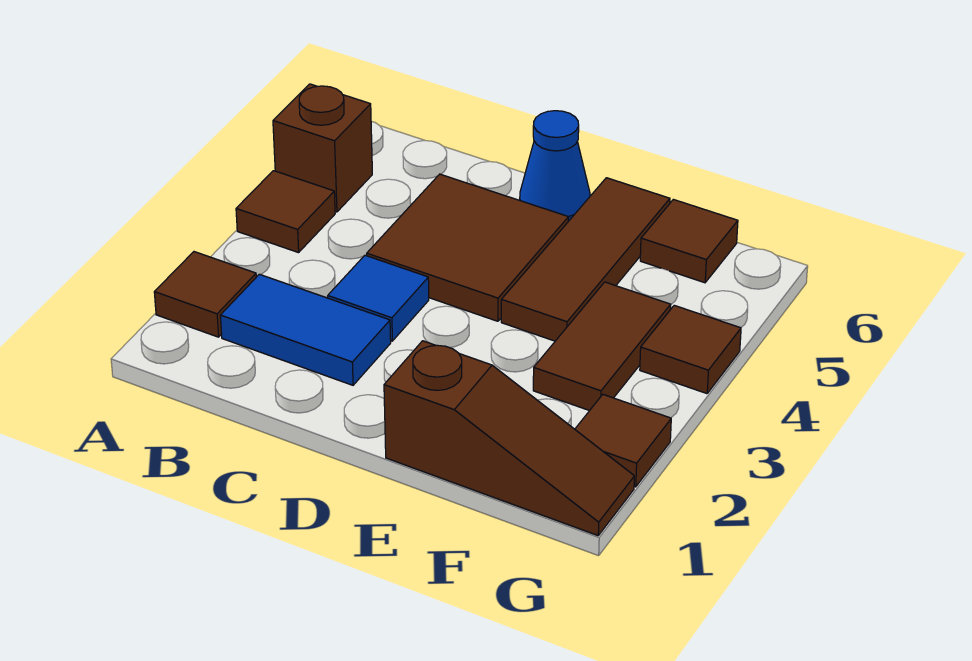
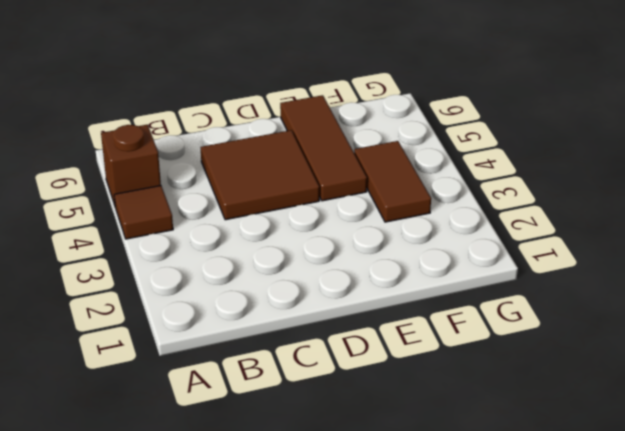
none -> brown tile A2 level 1
none -> blue tile B2:C2 level 1
none -> blue tile C3 level 1

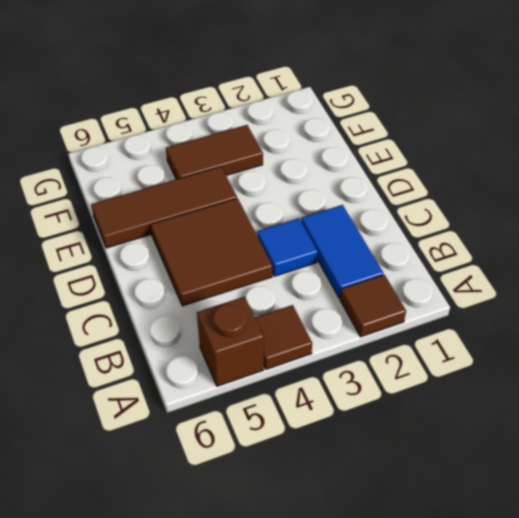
none -> blue cone D6 level 1
none -> brown slope E1:G1 level 1 top E
none -> brown tile F6 level 1

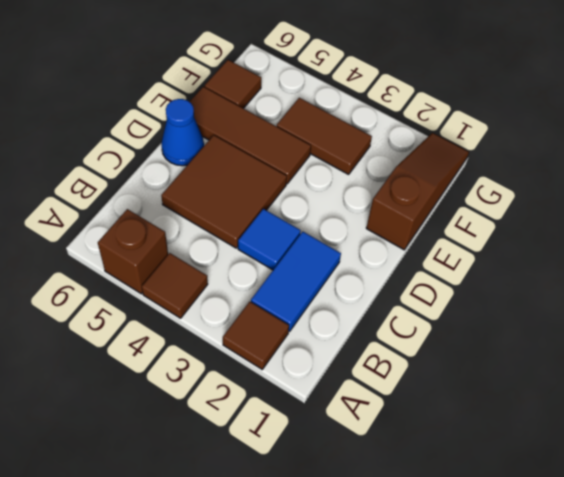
none -> brown tile G2 level 1
none -> brown tile G4 level 1

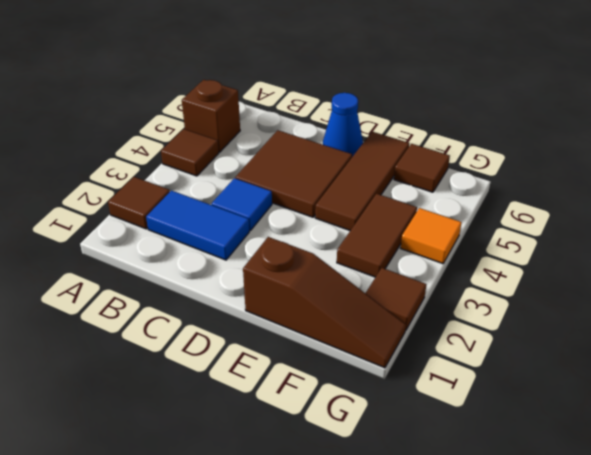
orange tile G4 level 1 -> brown tile G4 level 1

